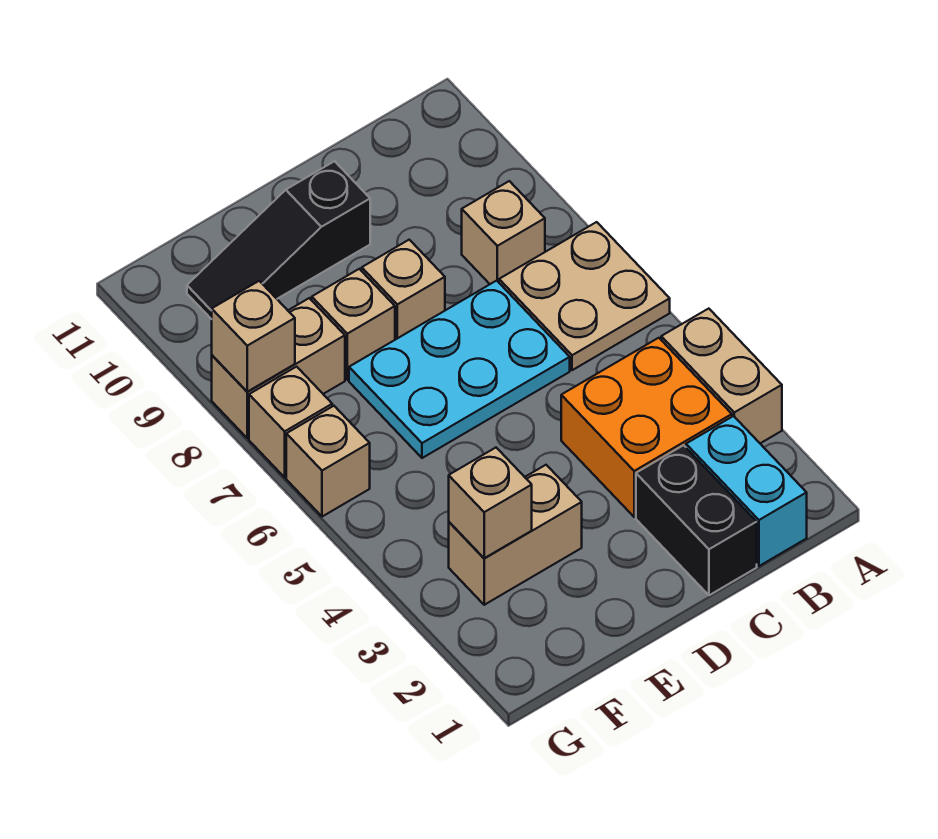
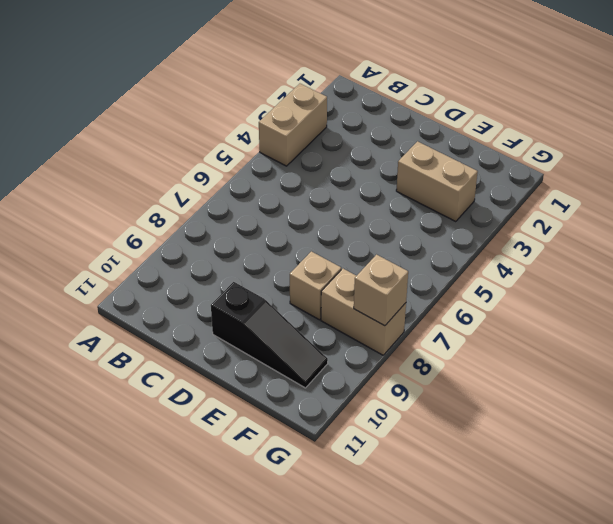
none -> tan plate A6:B7 level 1
none -> cyan brick B1:B2 level 1
none -> orange brick B3:C4 level 1

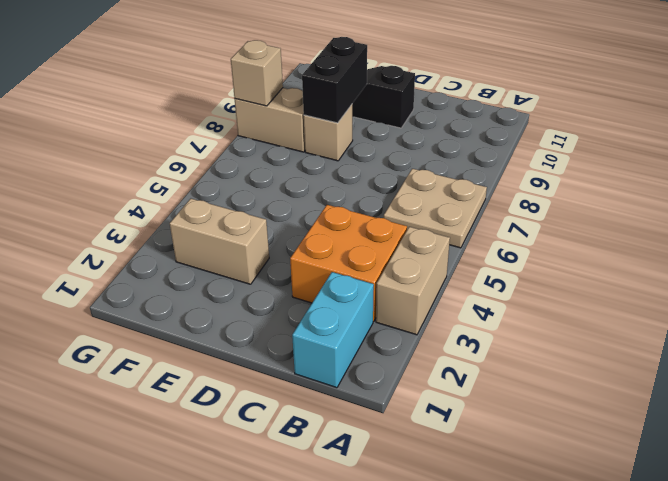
black brick E8:E9 level 2 -> black brick C1:C2 level 1
none -> tan brick B8 level 1
none -> cyan plate C6:E7 level 1
none -> tan brick D8 level 1

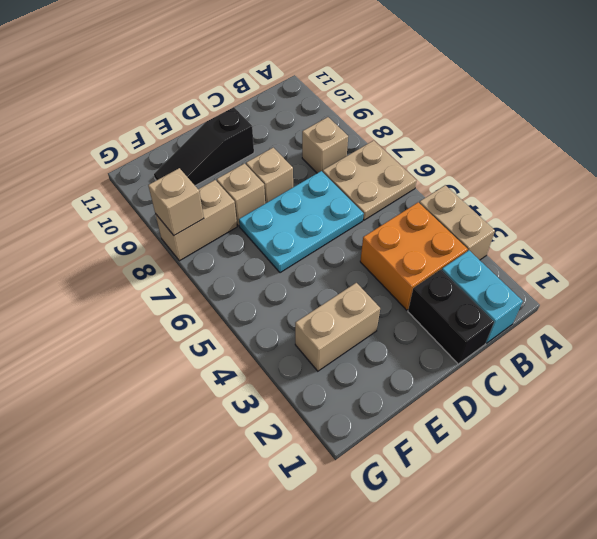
none -> tan brick G6 level 1
none -> tan brick G7 level 1
none -> tan brick F3 level 2

